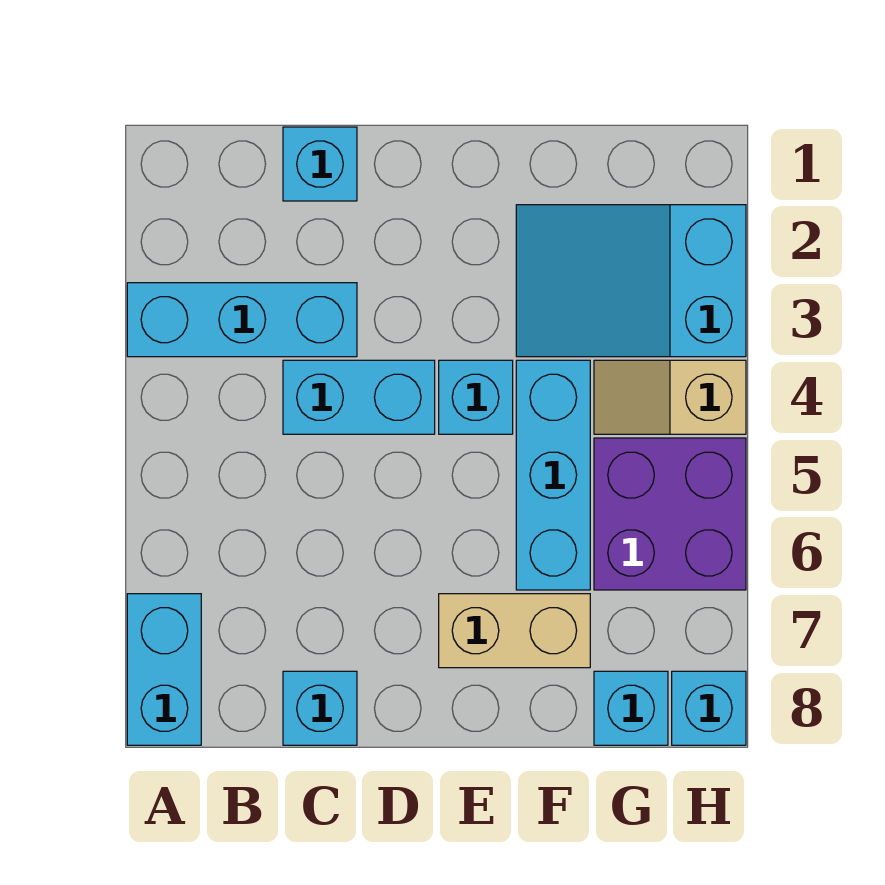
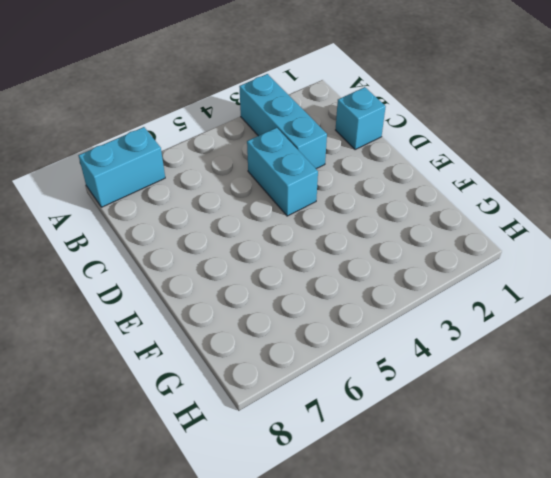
none -> cyan brick C8 level 1
none -> cyan brick E4 level 1
none -> tan brick E7:F7 level 1

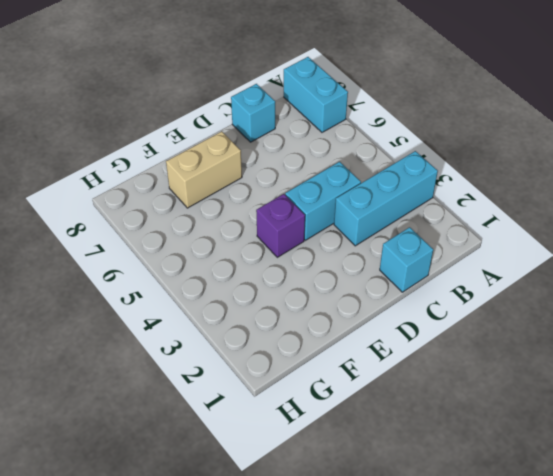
purple brick E4 level 1 -> cyan brick E4 level 1
none -> cyan slope F2:H3 level 1 top H
none -> cyan brick F4:F6 level 1
none -> tan slope G4:H4 level 1 top H

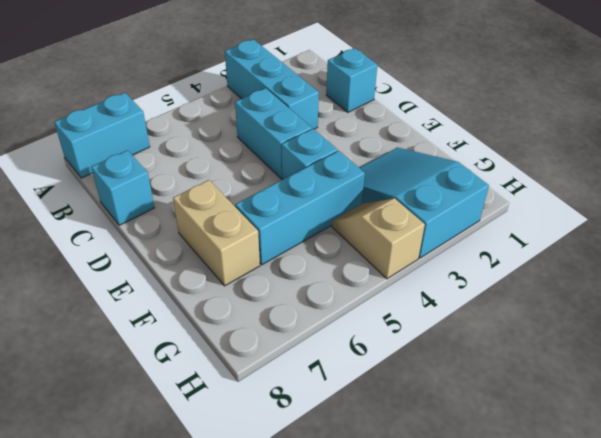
none -> purple brick G5:H6 level 1
none -> cyan brick G8 level 1
none -> cyan brick H8 level 1

